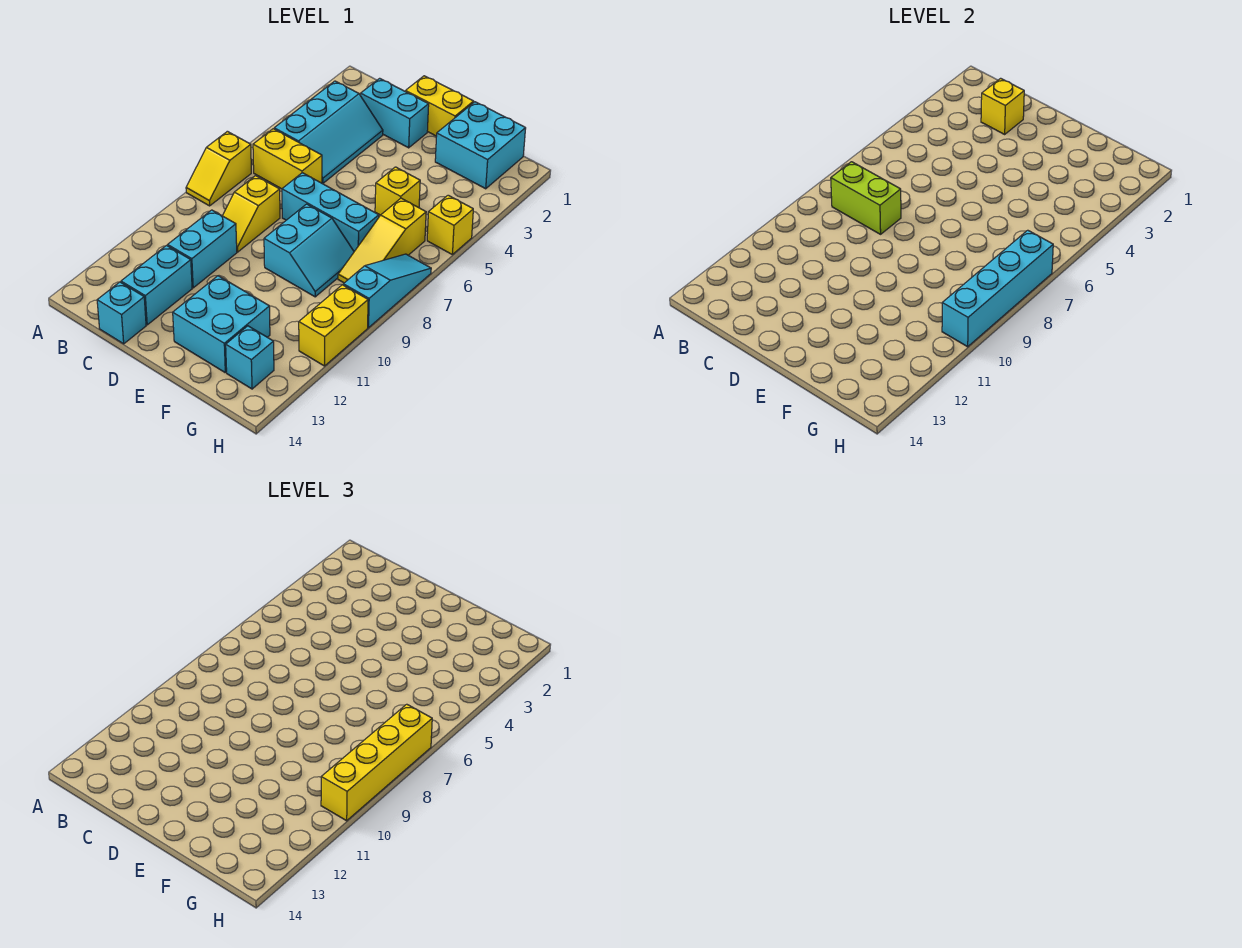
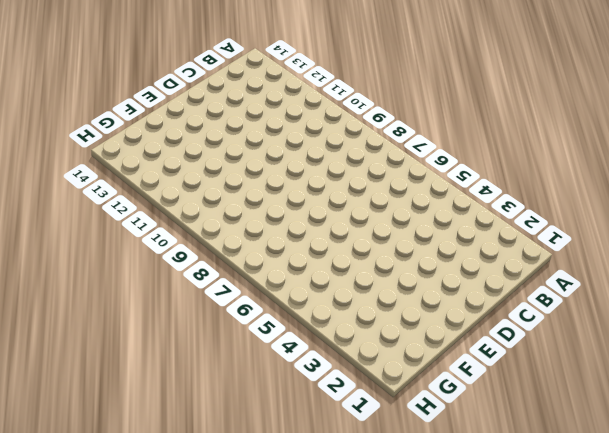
none -> yellow slope A7:A8 level 1 top 7
none -> cyan slope B3:C5 level 1 top B
none -> yellow brick B6:C6 level 1

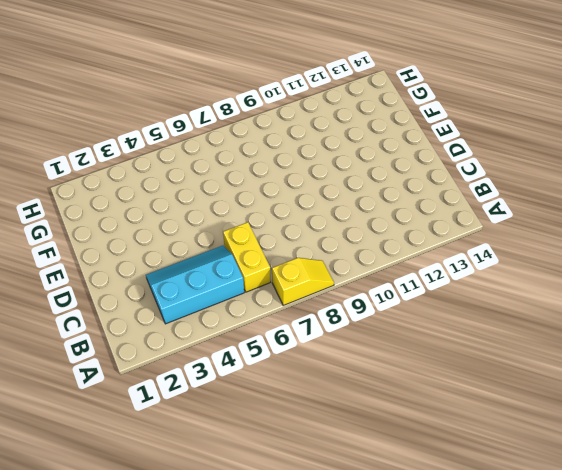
none -> cyan brick C2:D2 level 1
none -> yellow slope C8:C9 level 1 top 8
none -> cyan brick C10:C11 level 1

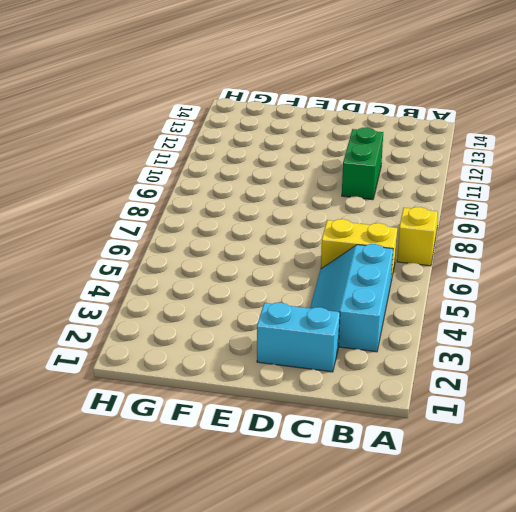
green brick C10:C11 level 1 -> cyan brick C10:C11 level 1
none -> yellow slope C8:C9 level 1 top 8
none -> cyan brick C12:C13 level 1
none -> cyan brick C14 level 1

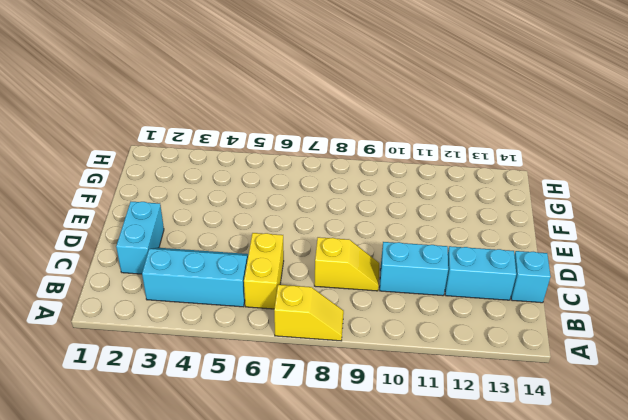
none -> yellow brick D1:E1 level 1
none -> cyan brick D7:F7 level 1
none -> cyan slope E8:F9 level 1 top E

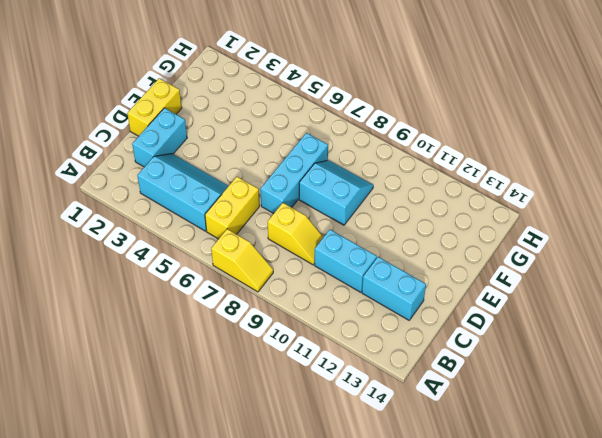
none -> cyan brick C14 level 1
none -> cyan brick E12:F13 level 1
none -> cyan brick F1:G2 level 1

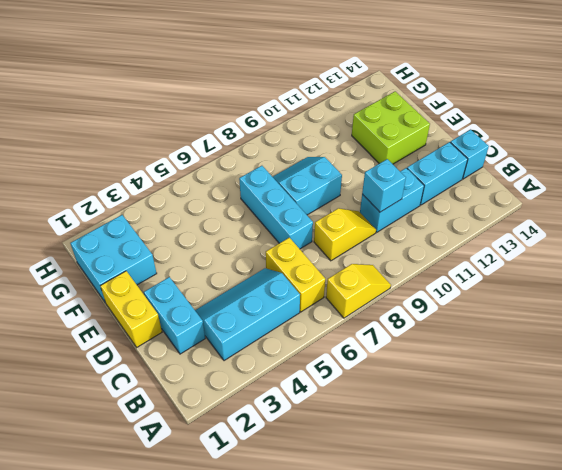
cyan brick C10 level 2 -> cyan brick G13 level 1
lime brick E12:F13 level 1 -> cyan brick E12:F13 level 1
none -> yellow brick F5 level 1
none -> yellow slope G6:G8 level 1 top 6
none -> yellow brick H5 level 1

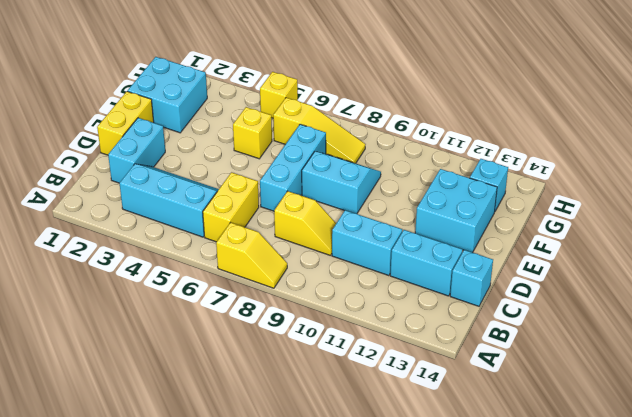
none -> cyan slope H7:H9 level 1 top 9
none -> yellow brick H10:H11 level 1
none -> lime brick B8:C8 level 2

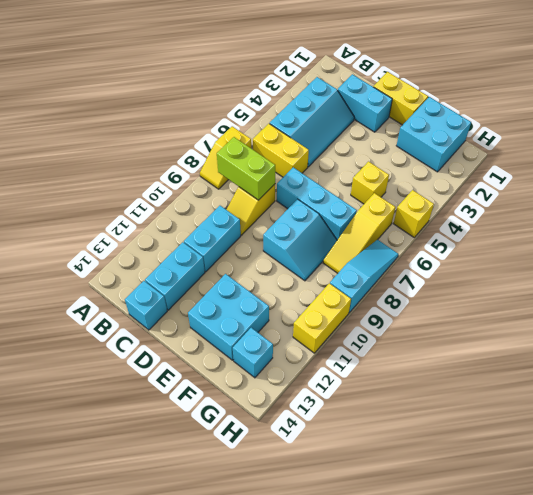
none -> yellow brick C2 level 2
none -> cyan brick H7:H10 level 2
none -> yellow brick H7:H10 level 3

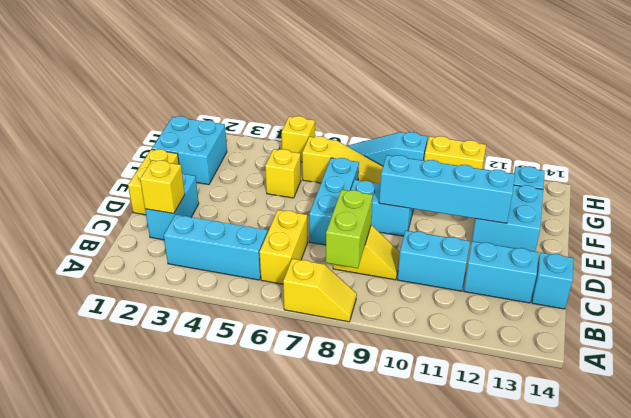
cyan brick E9:E12 level 2 -> cyan brick H7:H10 level 2
none -> yellow brick H7:H10 level 3

